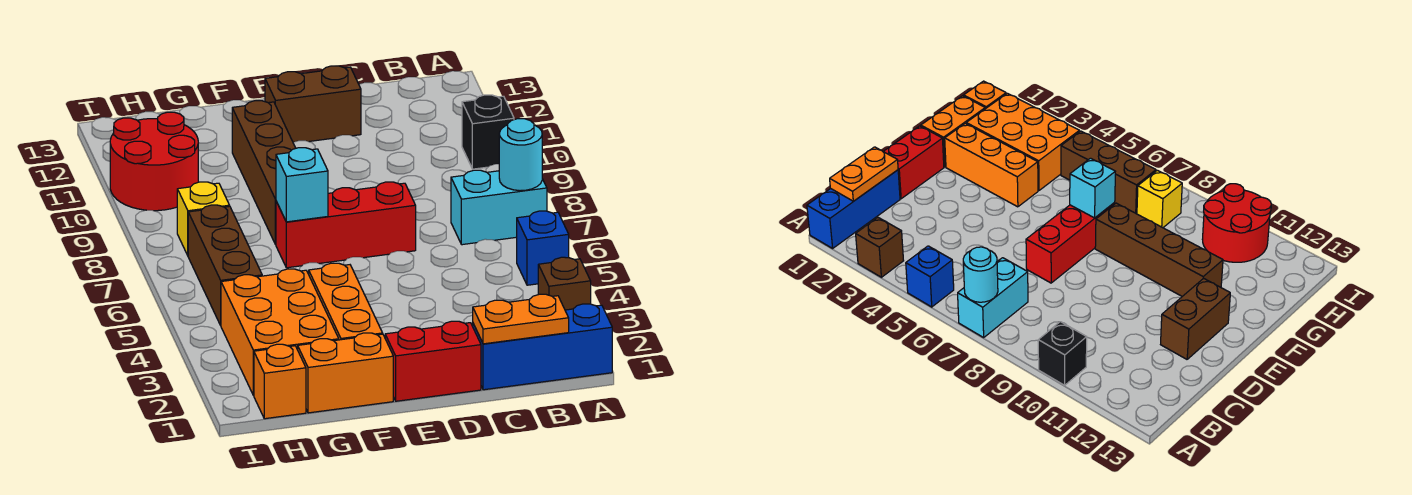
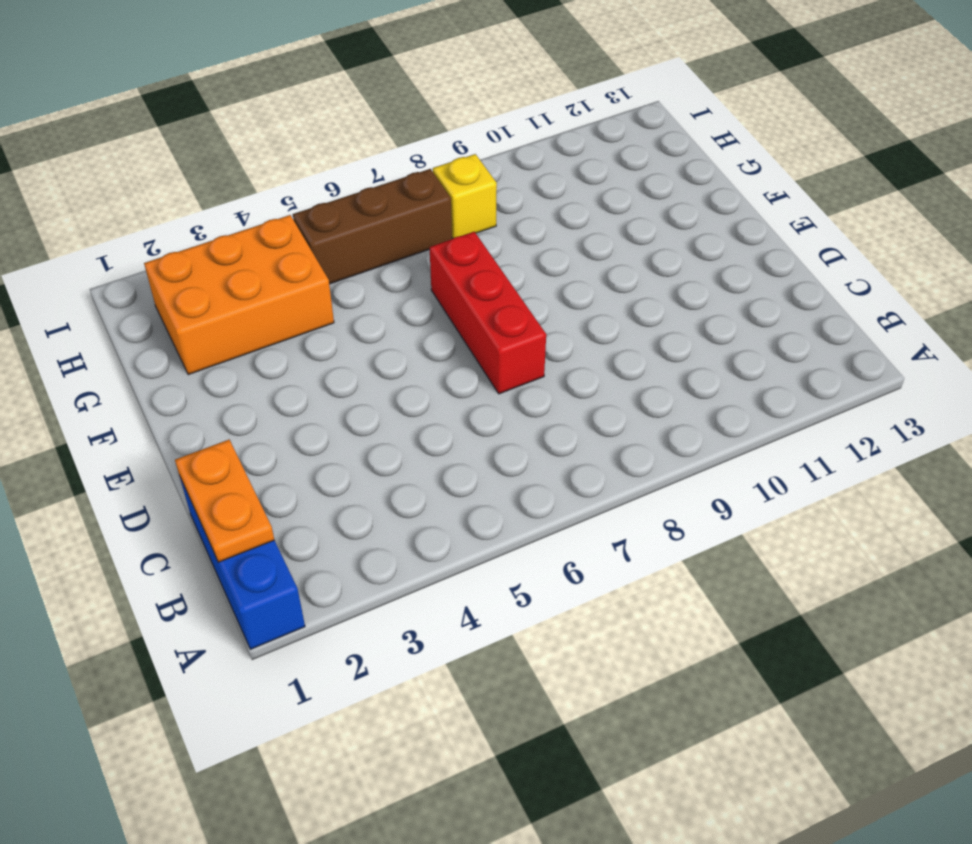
none -> brown brick A3 level 1
none -> blue brick A5 level 1
none -> cyan brick A7:B7 level 1

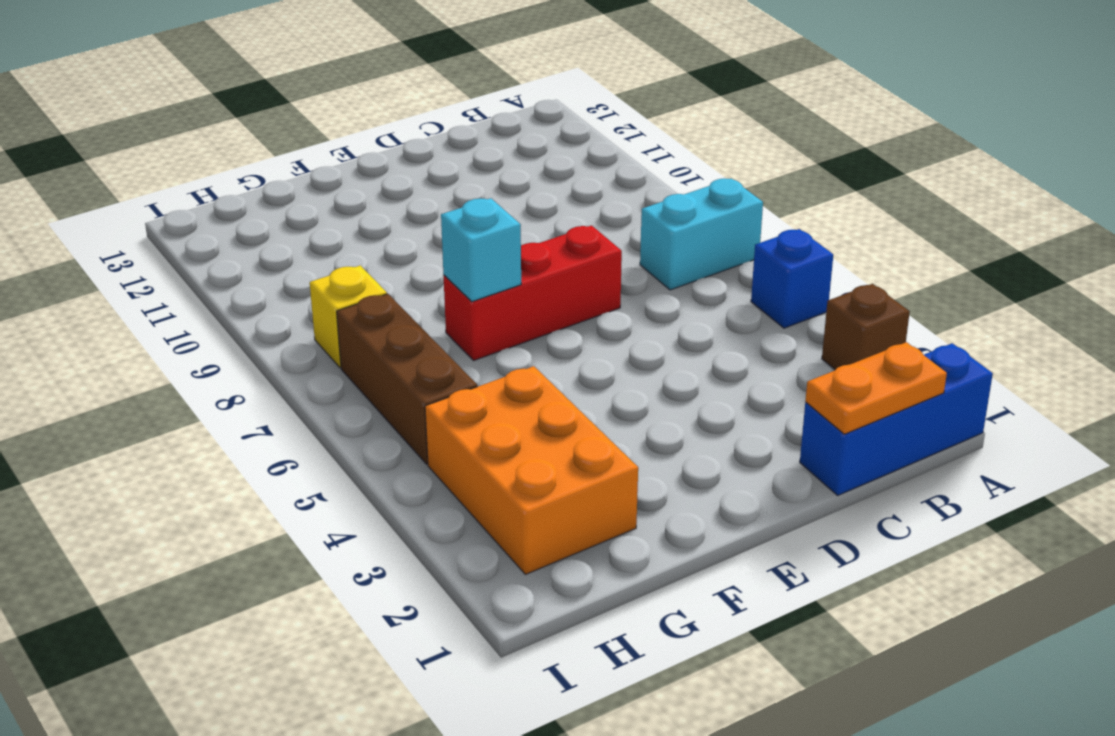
none -> black brick A10 level 1
none -> red brick D1:E1 level 1
none -> brown brick D12:E12 level 1

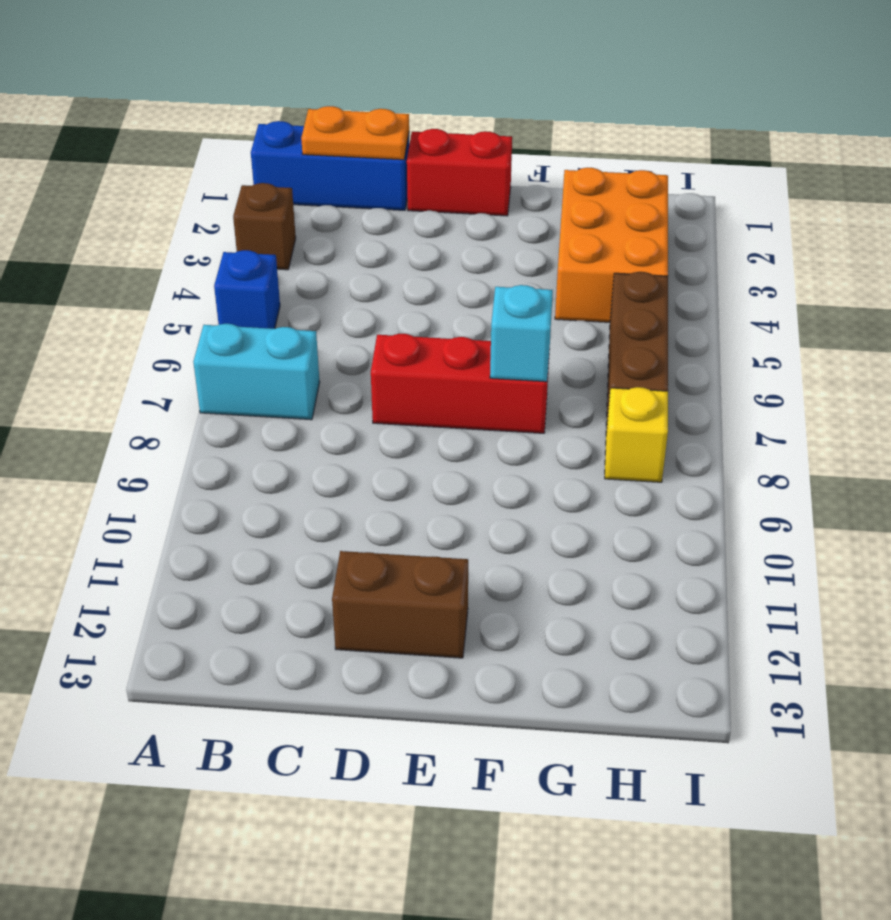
none -> black brick A10 level 1
none -> orange brick F1:G1 level 1
none -> orange brick F2:F4 level 1

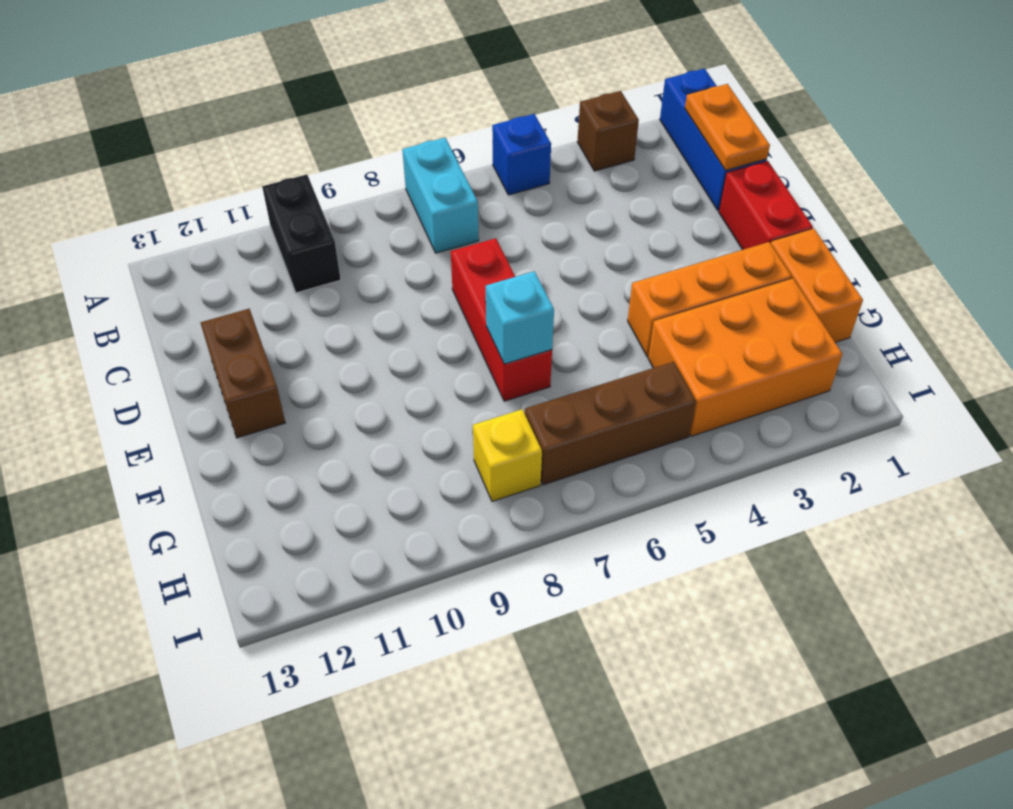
black brick A10:B10 level 1 -> black brick A10 level 1
none -> brown brick F8:F11 level 1
none -> orange brick H1 level 1
none -> red round brick H10:I11 level 1

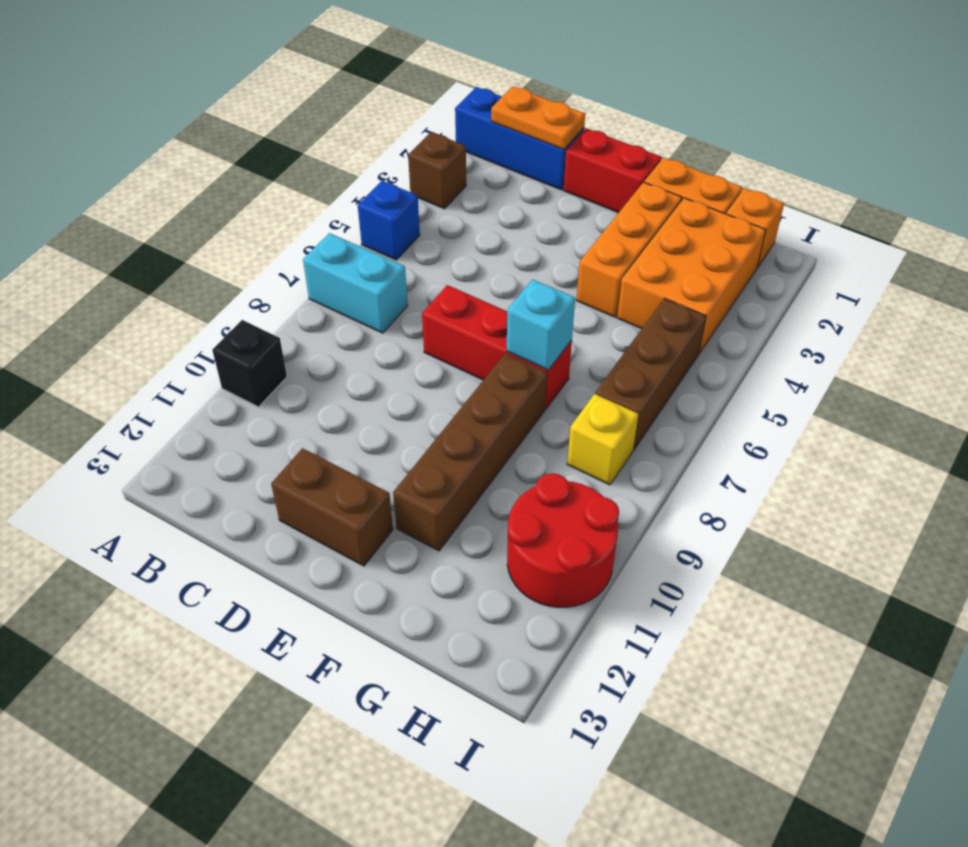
none -> cyan round brick A7 level 2

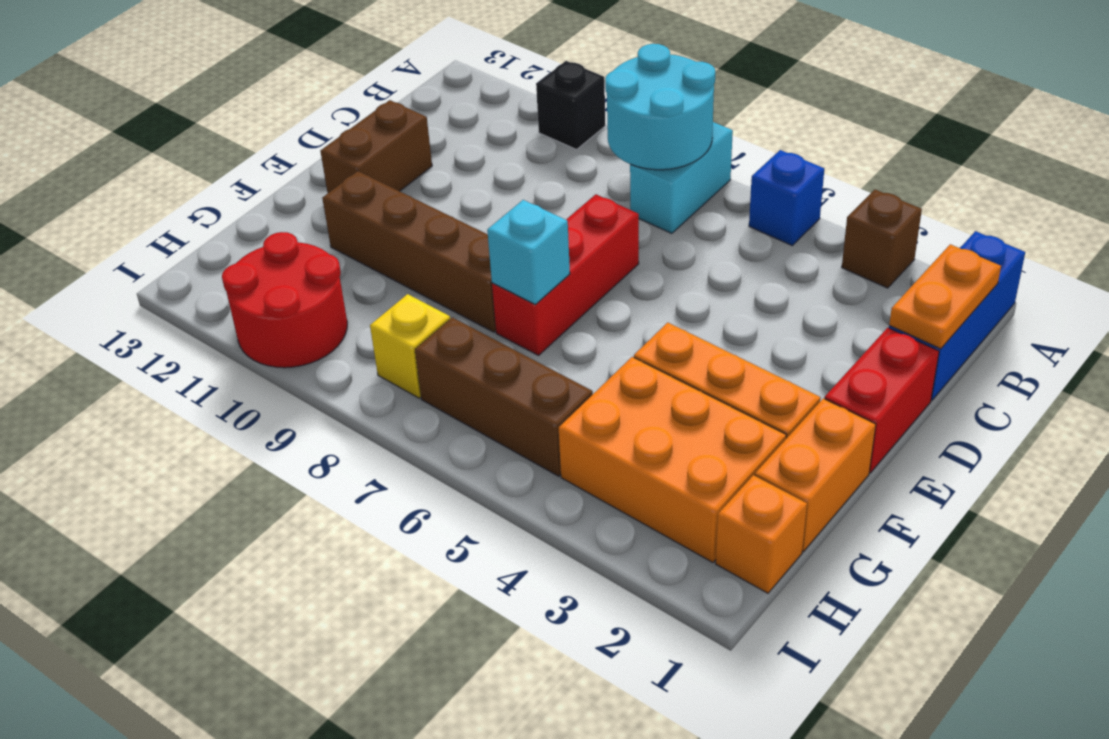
cyan round brick A7:B8 level 2 -> cyan round brick A7 level 2

